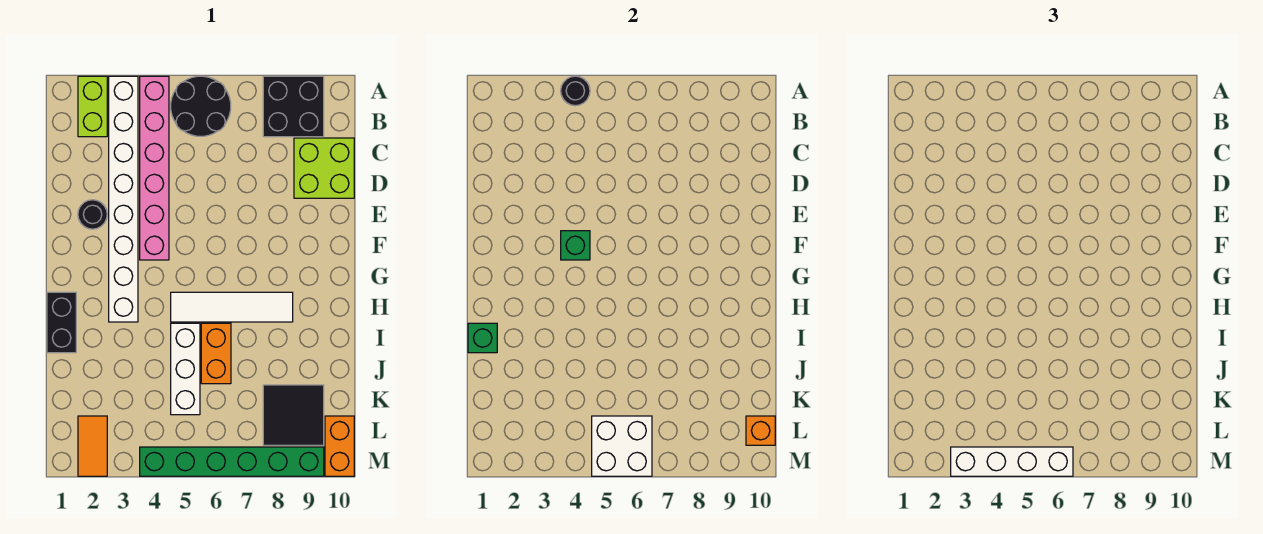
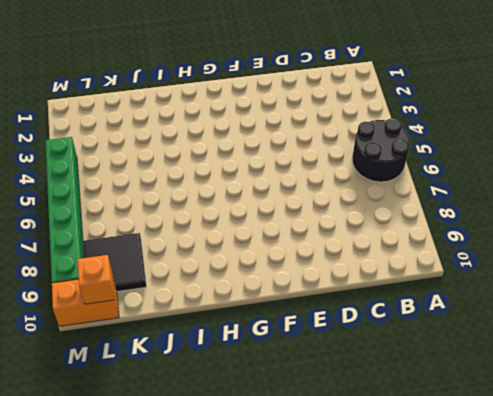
none -> lime brick A2:B2 level 1
none -> white brick A3:H3 level 1
none -> pink brick A4:F4 level 1

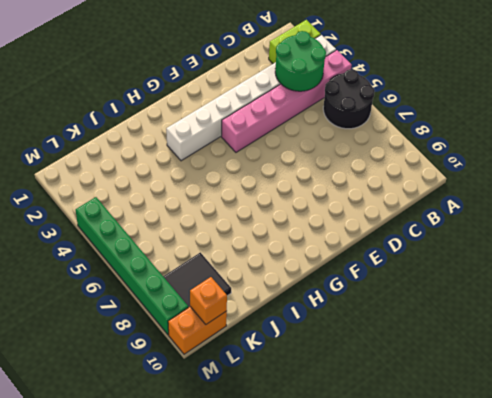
green round brick B3:C4 level 2 -> none
none -> black brick A8:B9 level 1
none -> lime brick C9:D10 level 1
none -> black round brick E2 level 1

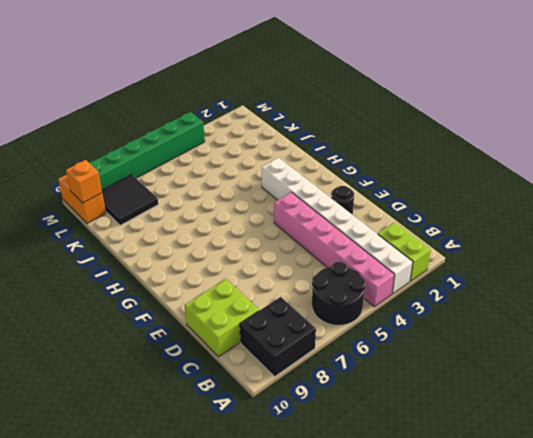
none -> black brick H1:I1 level 1
none -> white tile H5:H8 level 1
none -> white brick I5:K5 level 1

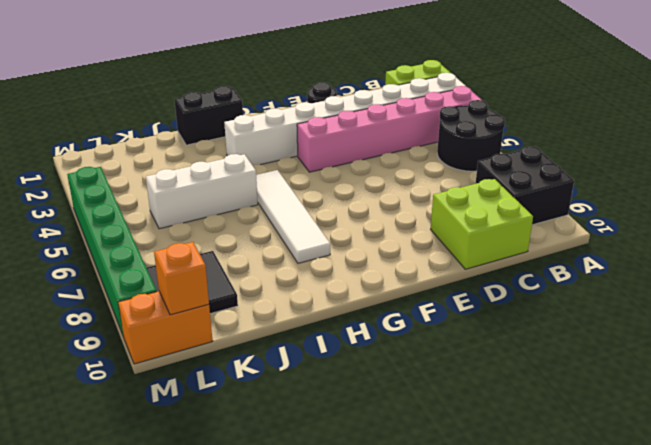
none -> orange brick I6:J6 level 1
none -> orange tile L2:M2 level 1
none -> black round brick A4 level 2

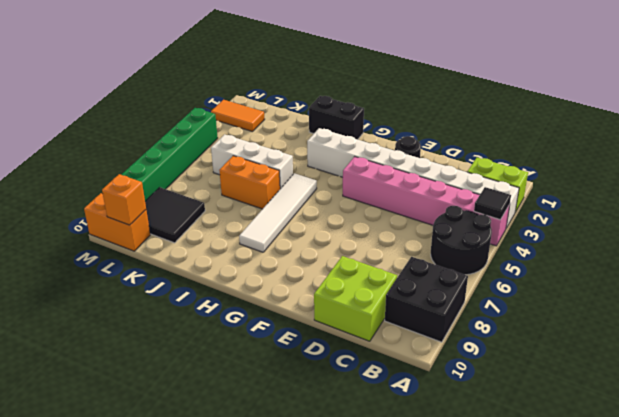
black tile A4 level 2 -> black round brick A4 level 2
none -> green brick F4 level 2
none -> green brick I1 level 2
none -> white brick L5:M6 level 2

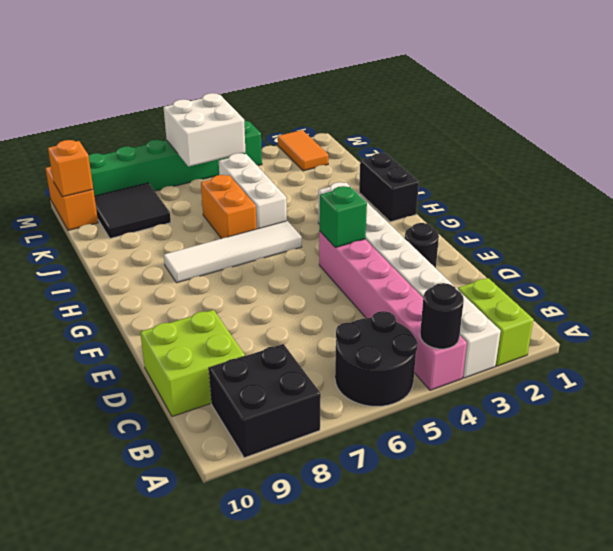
none -> green brick I1 level 2
none -> white brick M3:M6 level 3

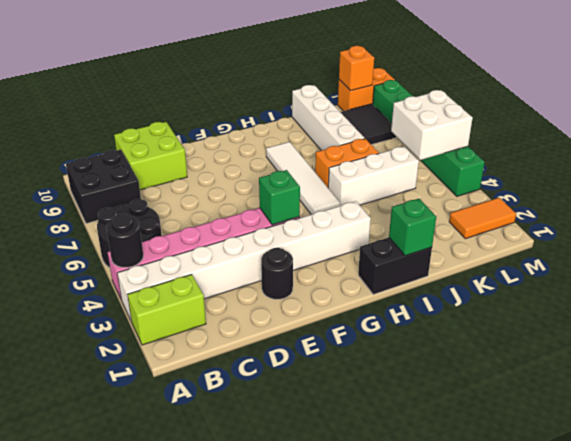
white brick J7:J10 level 1 -> white brick M3:M6 level 3

